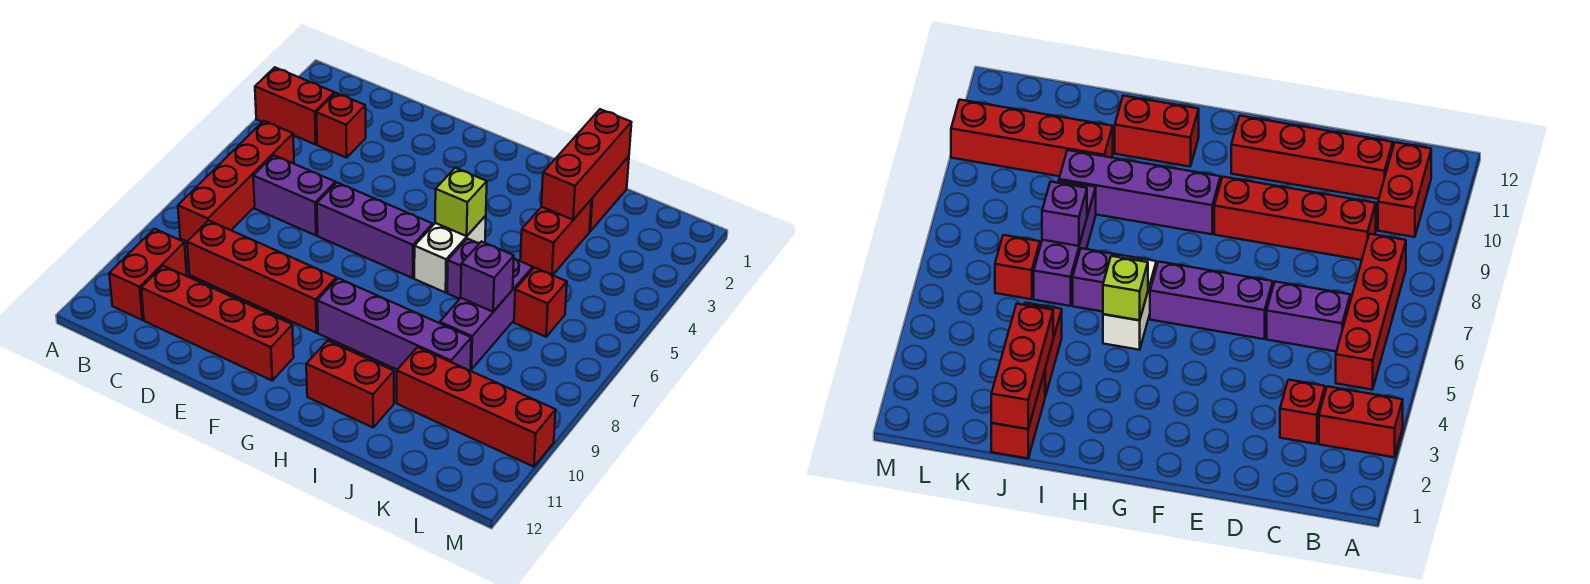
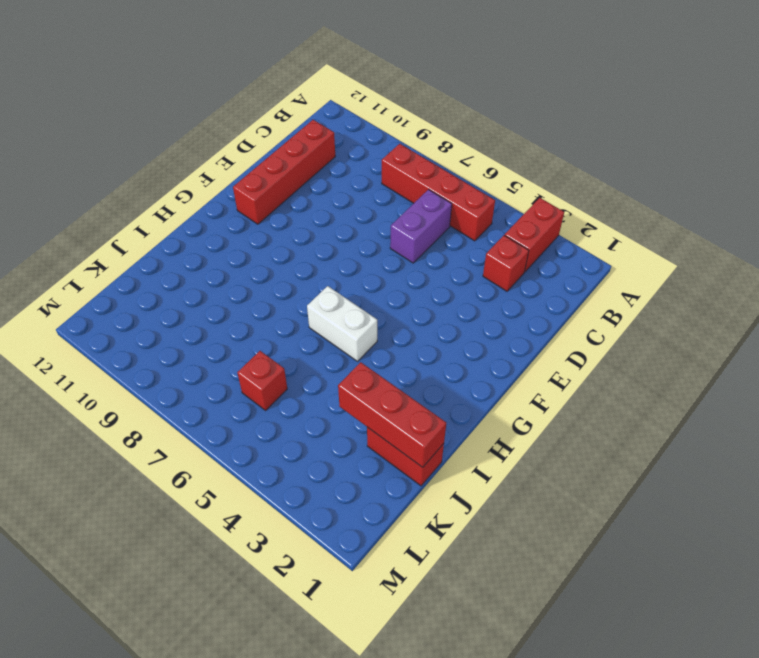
none -> red brick B10:B11 level 1
none -> red brick C9:F9 level 1
none -> purple brick E6:G6 level 1

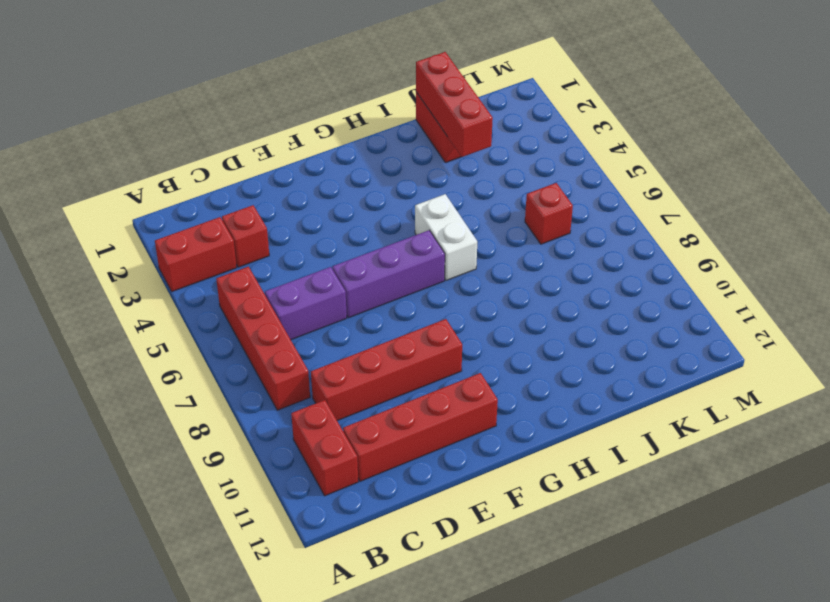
none -> purple brick G9:J9 level 1
none -> red brick H11:I11 level 1
none -> purple brick I6 level 1

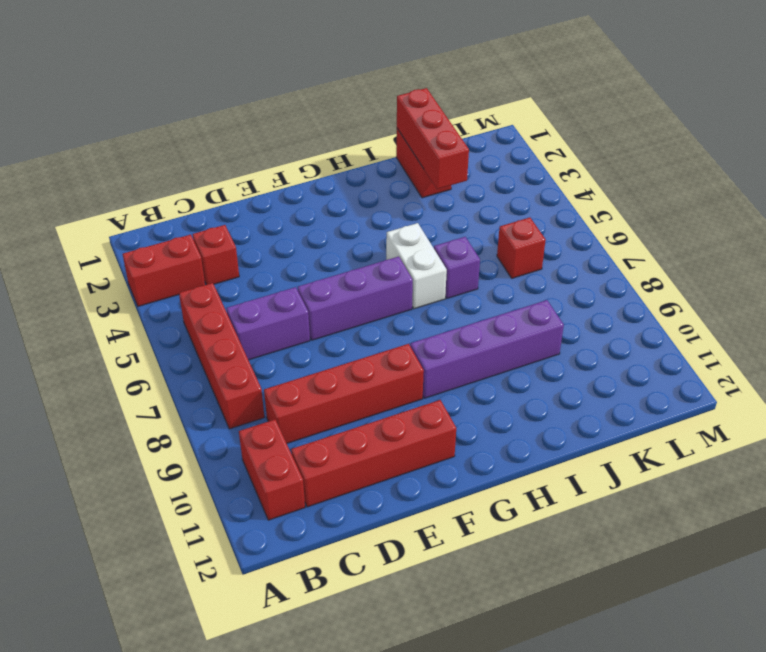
none -> red brick H11:I11 level 1
none -> red brick J3:J4 level 1
none -> purple brick J6:J8 level 1

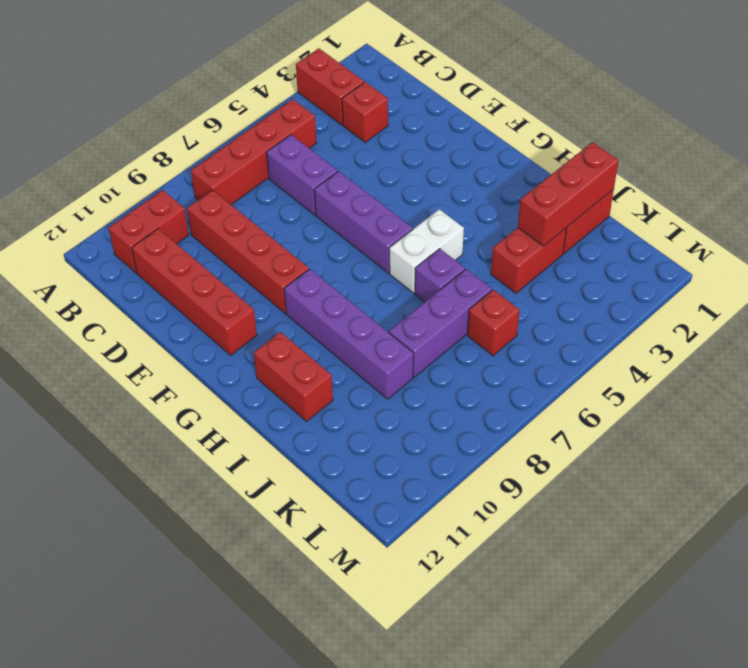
none -> red brick J10:M10 level 1
none -> lime brick H5 level 2
none -> purple brick J7 level 2

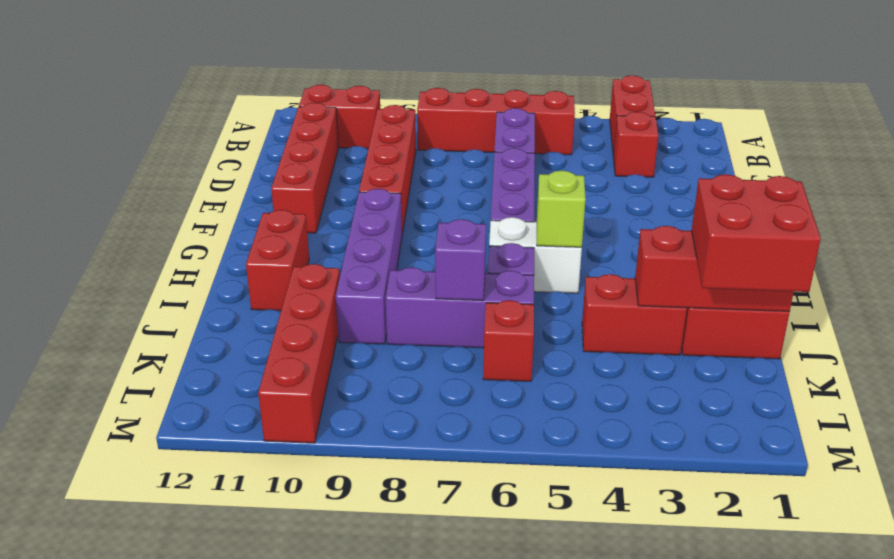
red brick J1:K2 level 3 -> none

